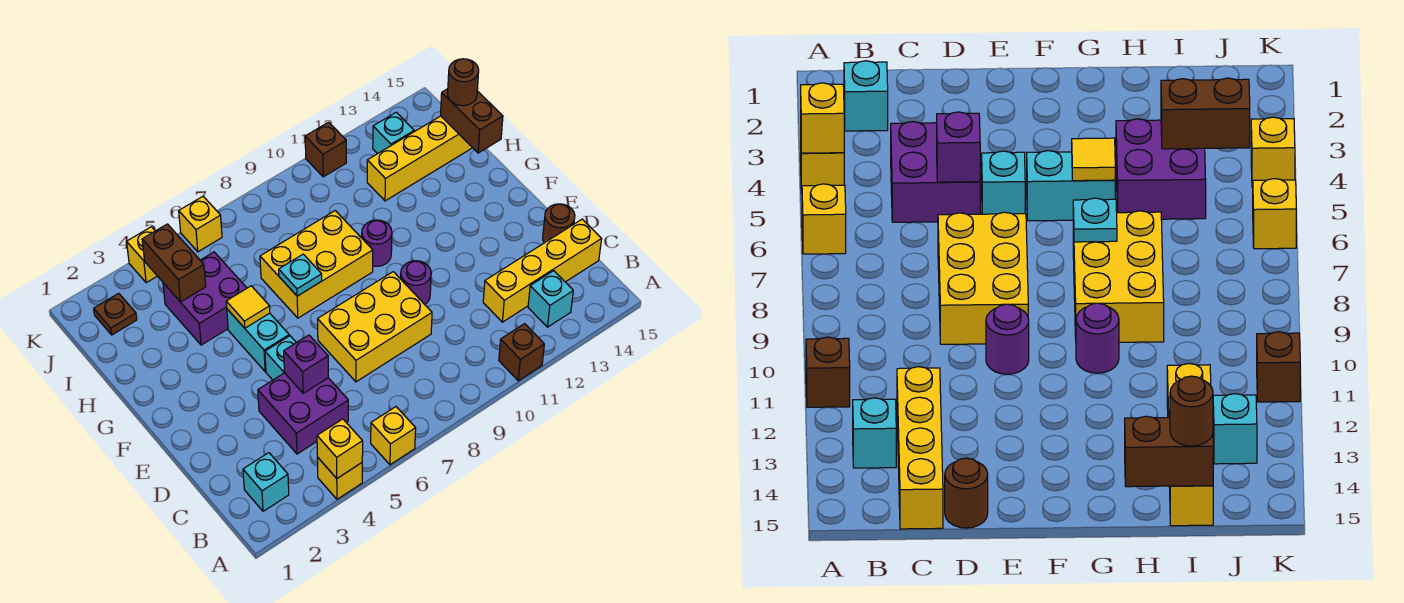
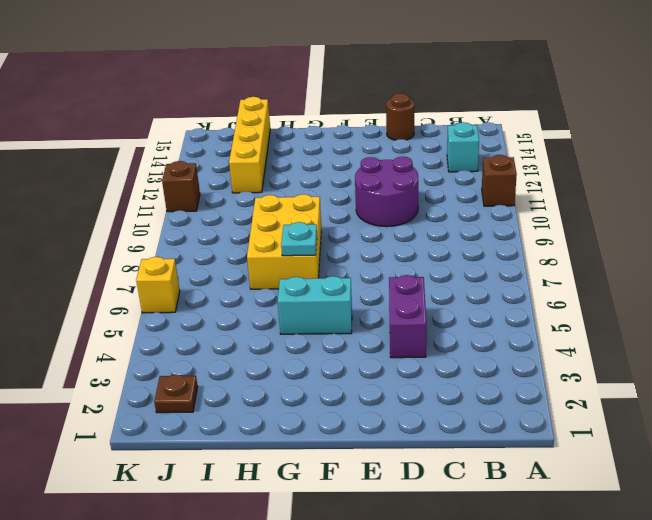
purple brick D4:D5 level 1 -> purple brick C4:D5 level 1
purple round brick D10:E11 level 1 -> purple round brick E10 level 1
none -> yellow brick A4 level 1
none -> yellow brick A6 level 1
none -> cyan brick B2 level 1

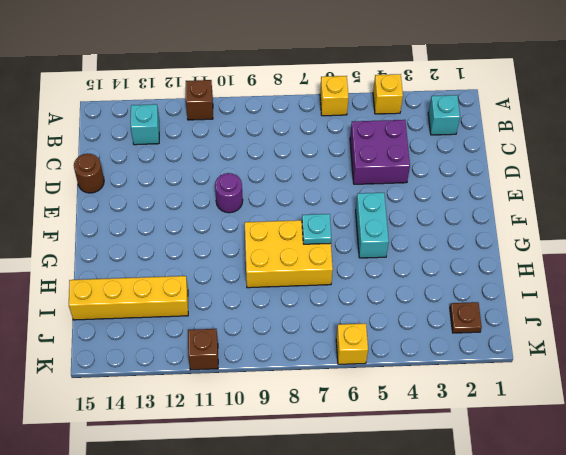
none -> yellow brick C12:C15 level 1
none -> yellow brick D7:E9 level 1
none -> cyan brick E5 level 1

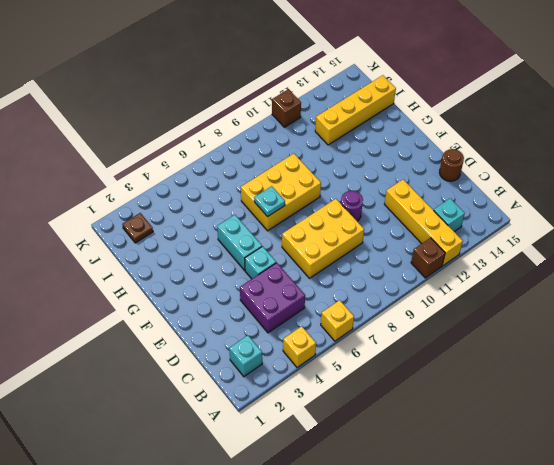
yellow brick A12:D12 level 1 -> yellow brick C12:C15 level 1
none -> purple round brick G10 level 1
none -> purple brick H4:I5 level 1
none -> cyan brick J13 level 1

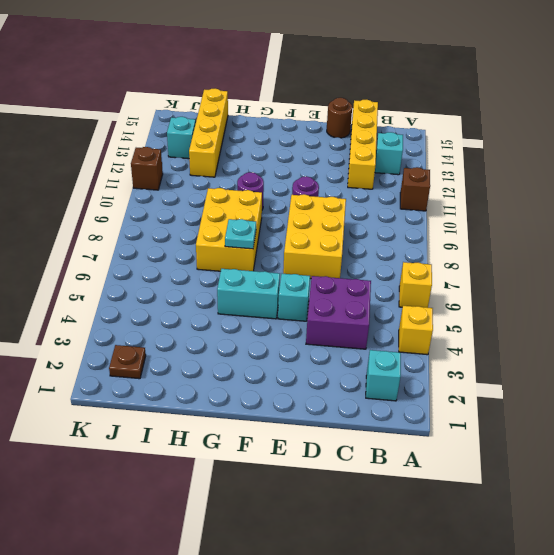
none -> purple brick H4:I5 level 1
none -> yellow brick K4 level 1
none -> yellow brick K6 level 1

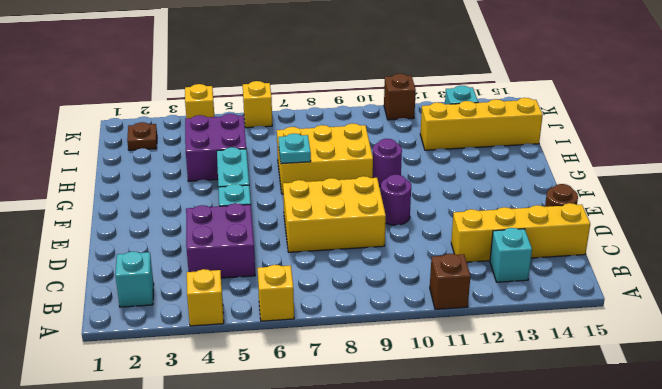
none -> yellow brick A4 level 2
none -> purple brick D5 level 2
none -> yellow tile G5 level 2

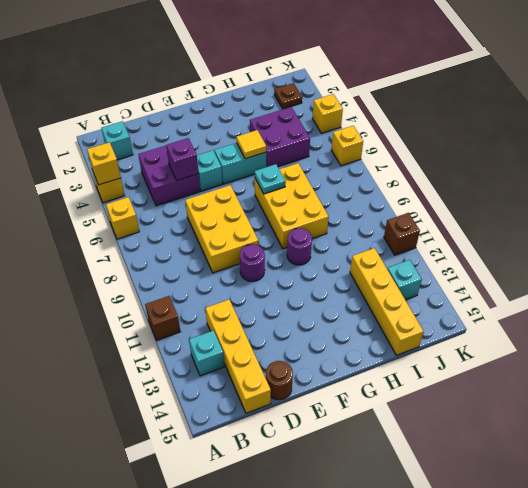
none -> brown brick H15:I15 level 2
none -> brown brick I4:J4 level 2
none -> brown round brick I15 level 3

